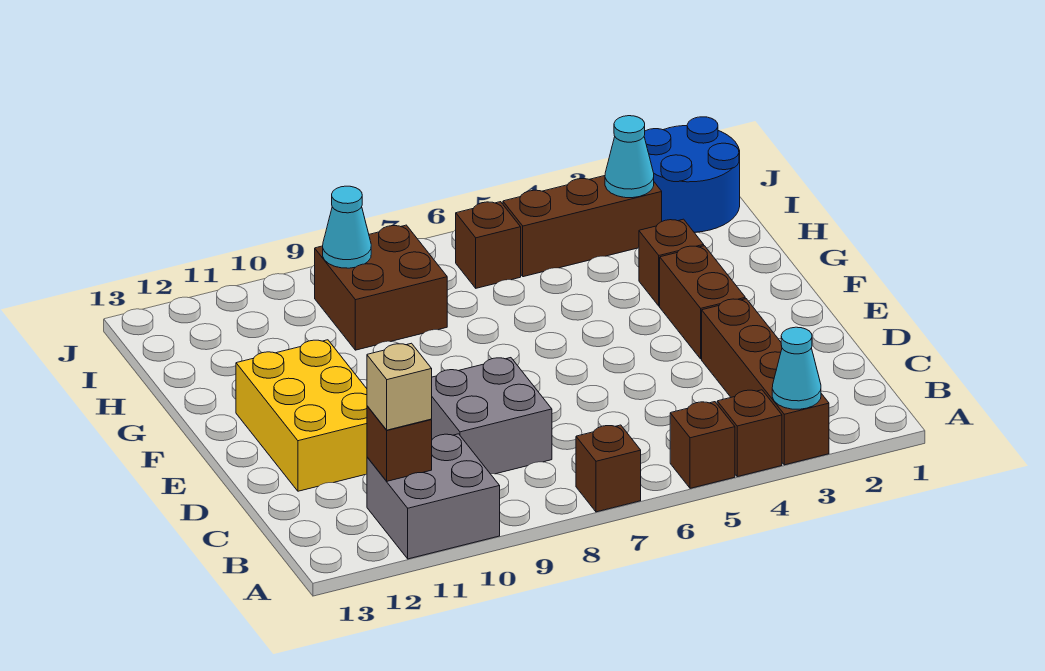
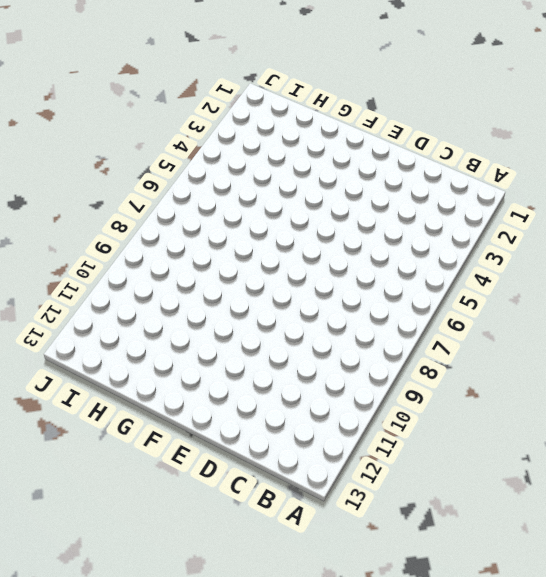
none -> brown brick A3:D3 level 1
none -> brown brick A4 level 1
none -> brown brick A5 level 1

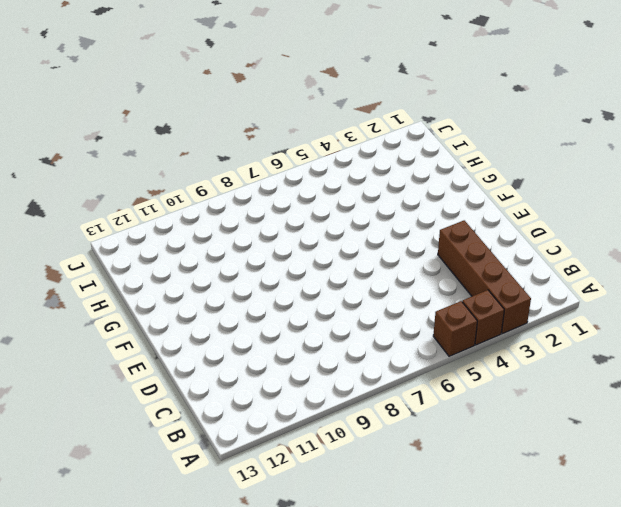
none -> brown brick A7 level 1
none -> grey brick A10:B11 level 1
none -> grey brick C8:D9 level 1

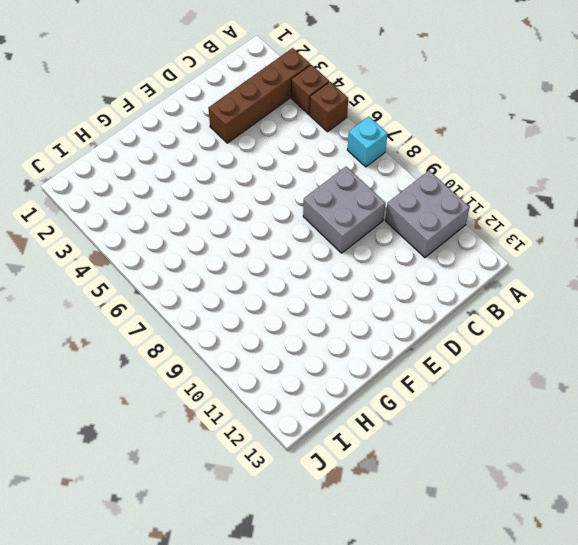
cyan brick A7 level 1 -> brown brick A7 level 1
none -> yellow brick D11:F12 level 1
none -> brown brick E3:F3 level 1
none -> brown brick G3 level 1

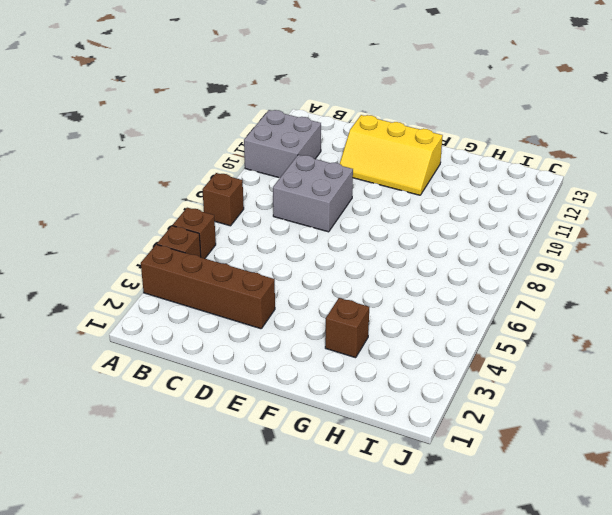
yellow slope D11:F12 level 1 top 12 -> yellow brick D11:F12 level 1
none -> brown brick E3:F3 level 1
none -> brown brick H8:I9 level 1
none -> blue round brick I1:J2 level 1

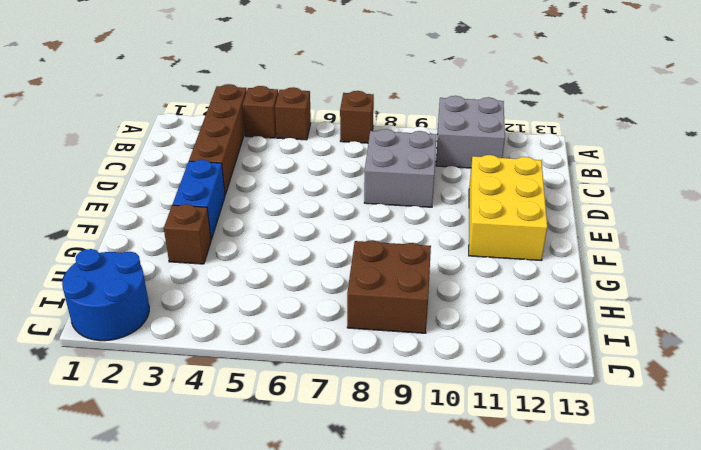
blue brick E3:F3 level 1 -> brown brick E3:F3 level 1
none -> brown brick I3:I5 level 1
none -> brown brick I6 level 1
none -> cyan cone A3 level 2

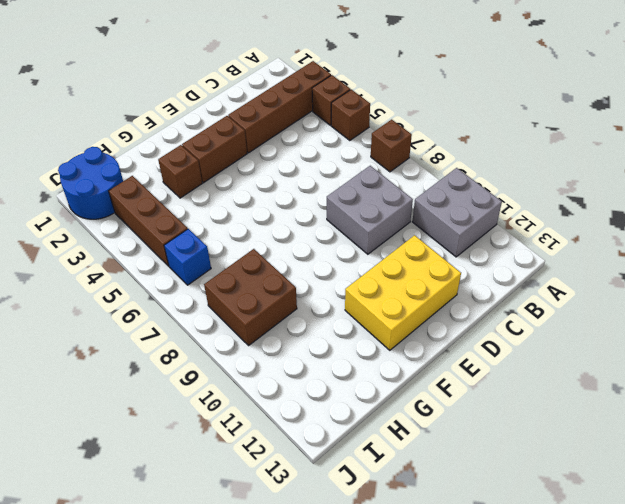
blue brick I6 level 1 -> brown brick I6 level 1
none -> cyan cone A3 level 2
none -> brown brick B11 level 2
none -> cyan cone I3 level 2

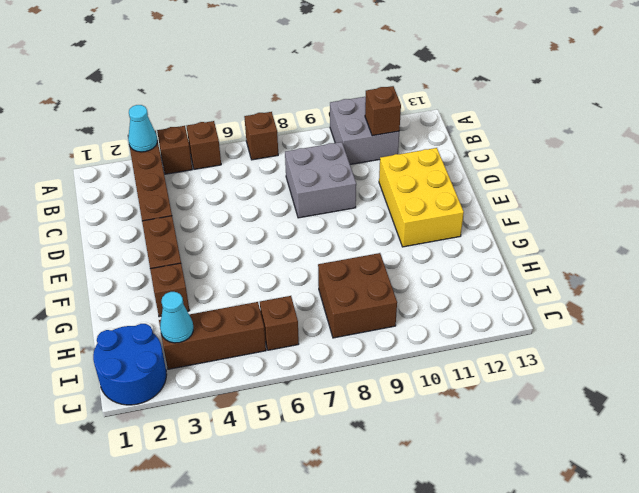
none -> cyan cone I9 level 2
none -> tan brick B11 level 3

